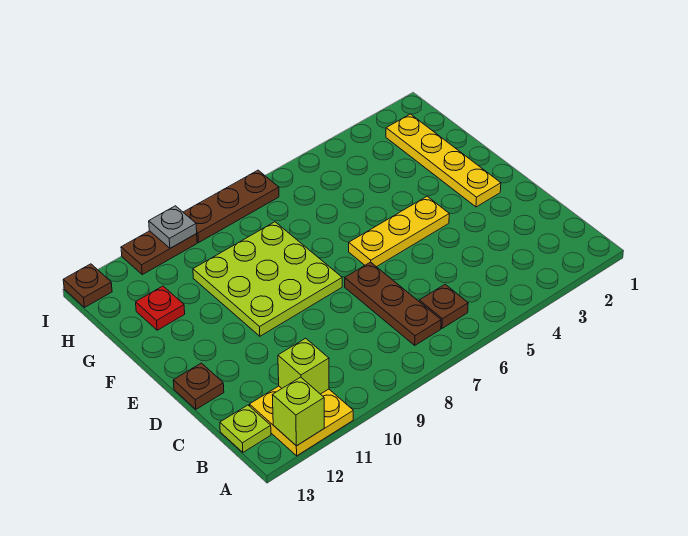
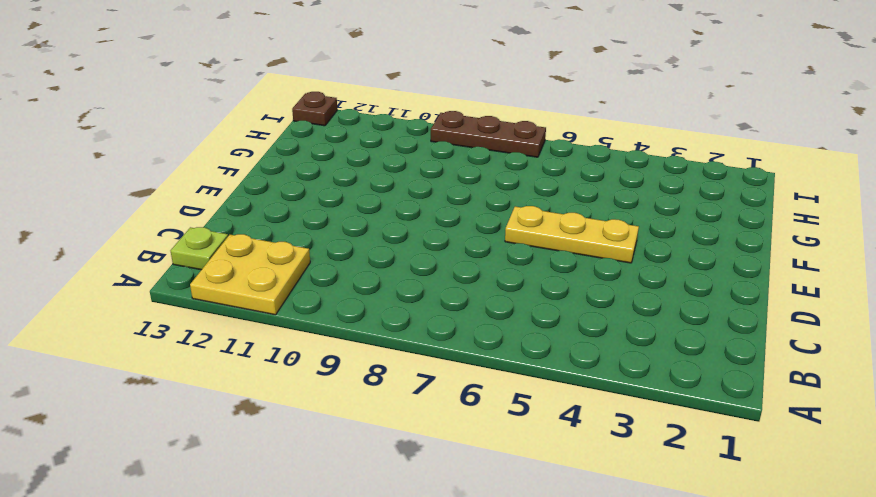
none -> brown plate B6 level 1
none -> brown plate B7:D7 level 1
none -> brown plate D13 level 1

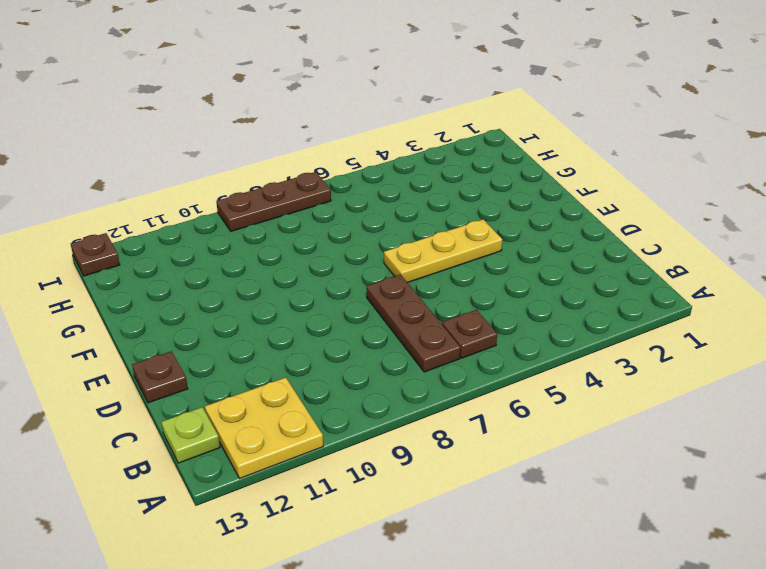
none -> yellow plate E2:H2 level 1
none -> lime plate E8:G10 level 1
none -> red plate G12 level 1

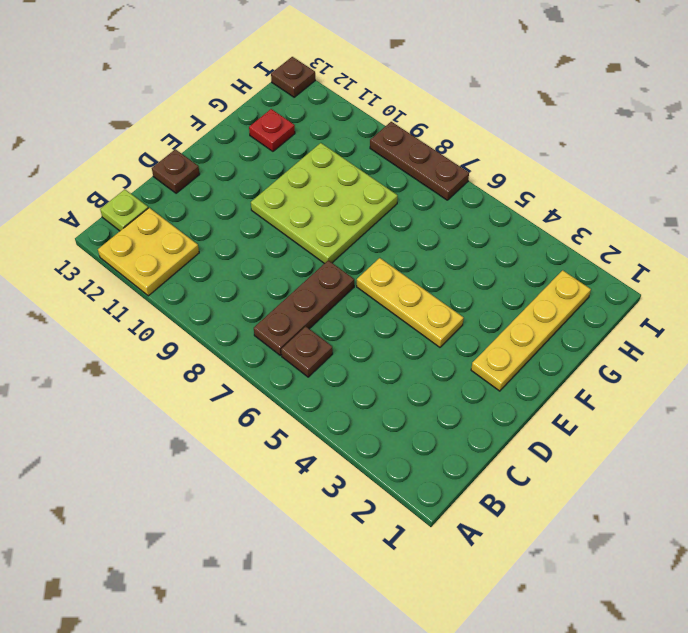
none -> brown plate I10:I11 level 1
none -> lime brick A12 level 2
none -> lime brick B11 level 2

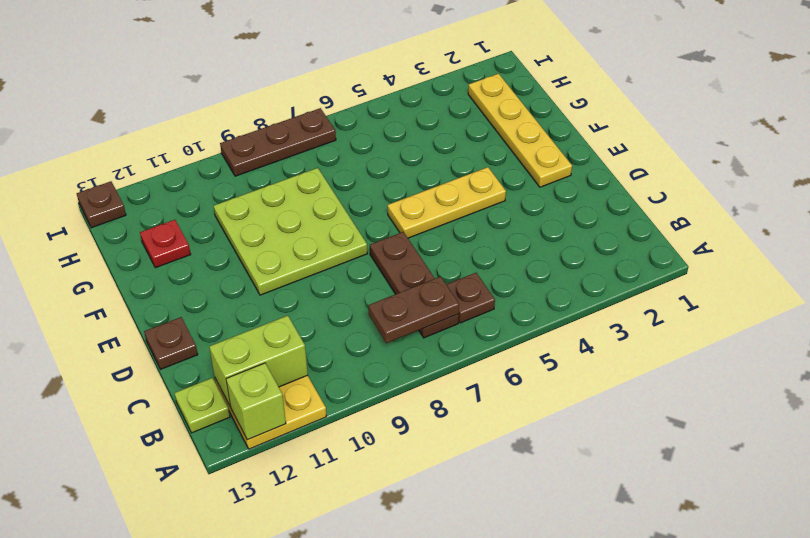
brown plate B7:B8 level 2 -> brown plate I10:I11 level 1
lime brick B11:B12 level 2 -> lime brick B11 level 2
none -> grey plate I10 level 2

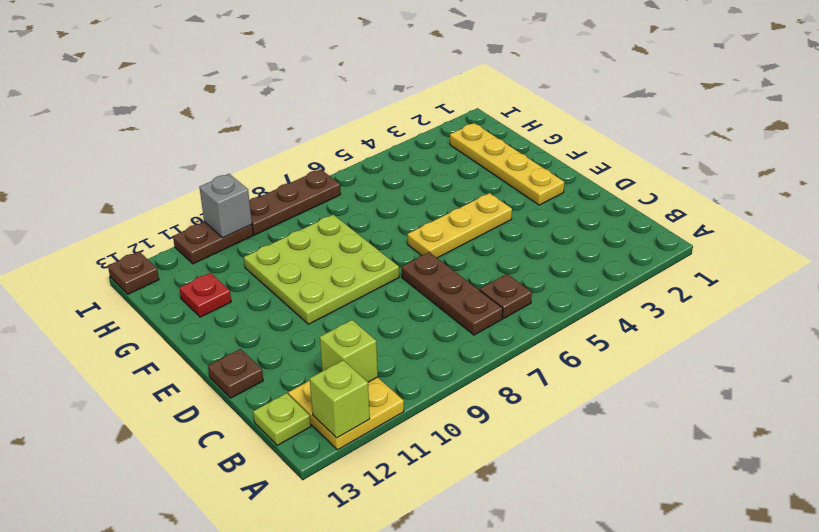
grey brick I10 level 2 -> grey plate I10 level 2

